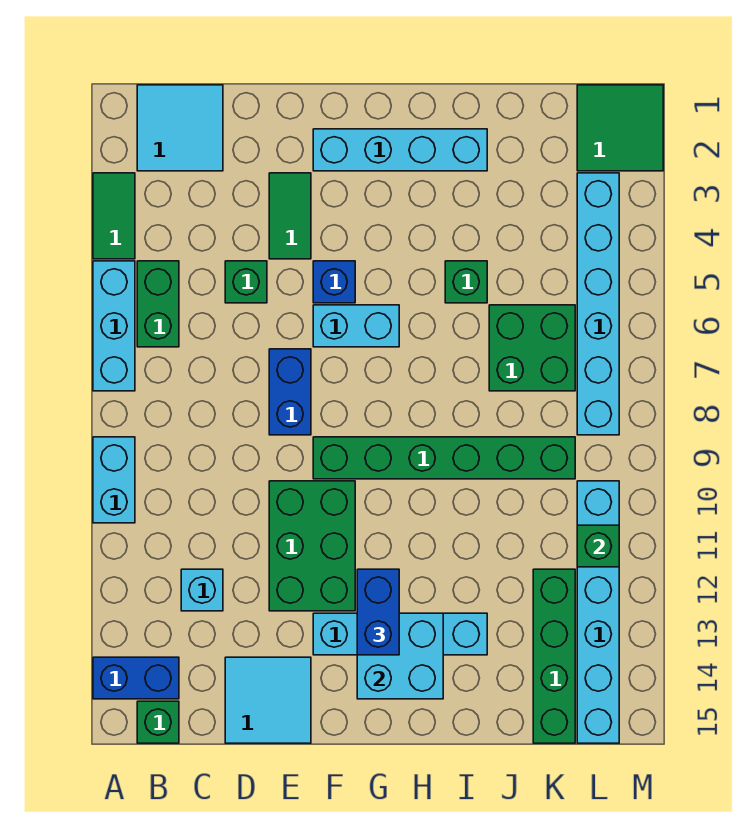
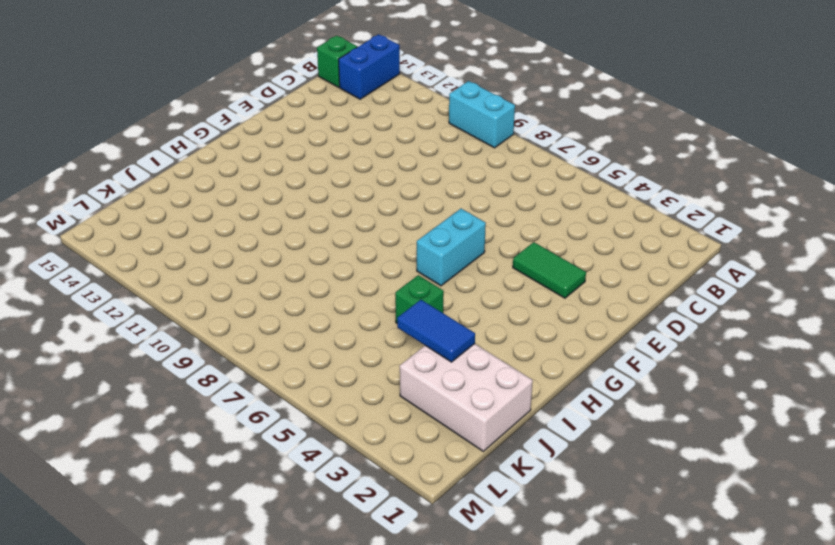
white brick J1:K3 level 1 -> none
blue tile J3:J4 level 2 -> none
none -> green tile A3:A4 level 1
none -> cyan brick A5:A7 level 1
none -> cyan tile B1:C2 level 1

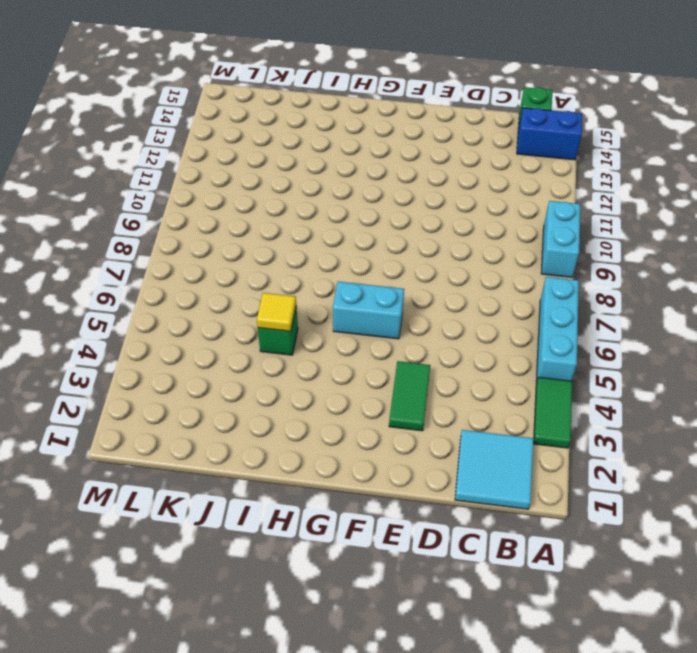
yellow tile I5 level 2 -> none
none -> green brick B5:B6 level 1
none -> cyan brick C12 level 1
none -> green brick D5 level 1

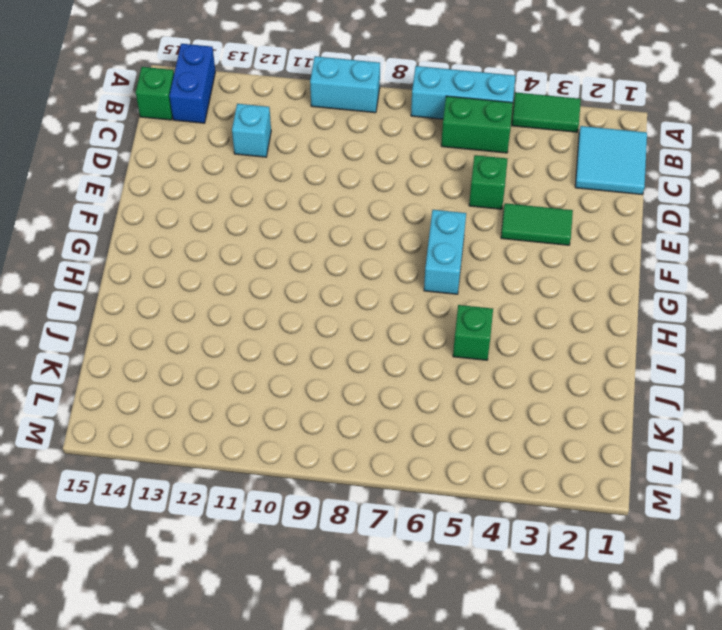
none -> cyan tile D14:E15 level 1
none -> blue brick E7:E8 level 1
none -> green brick E10:F12 level 1

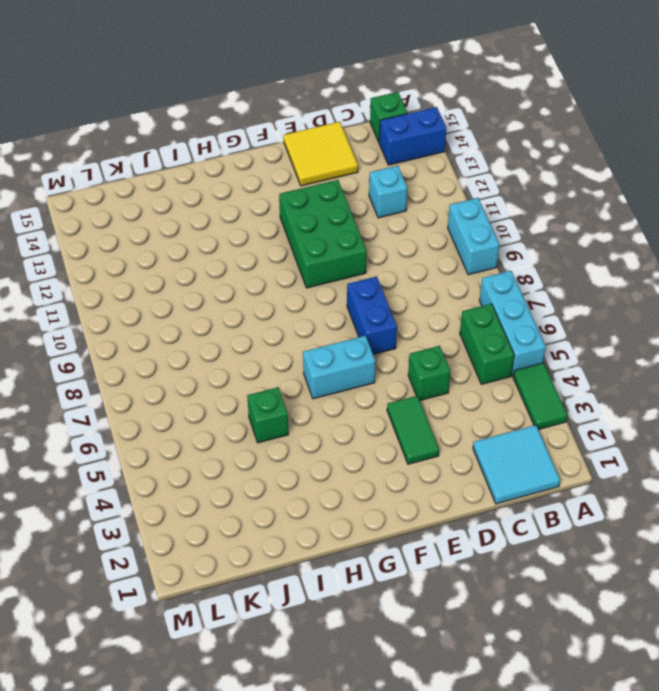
yellow tile D14:E15 level 1 -> cyan tile D14:E15 level 1
none -> cyan brick F2:I2 level 1
none -> blue brick F5 level 1
none -> green brick F9:K9 level 1

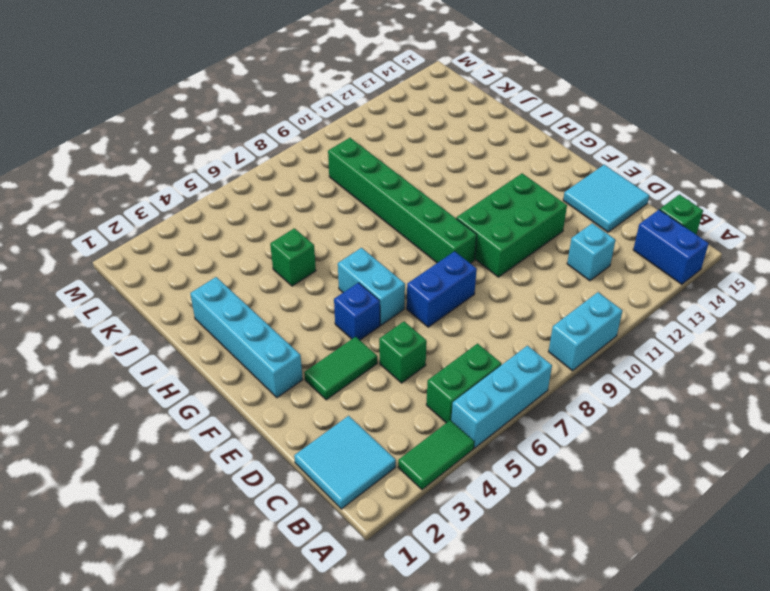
none -> cyan brick F13:I13 level 1
none -> green brick J6:K7 level 1
none -> green brick K12:K15 level 1

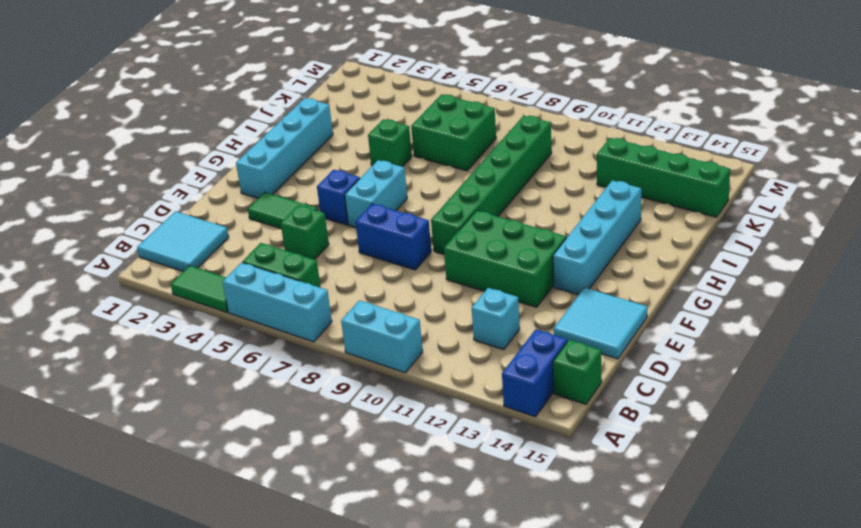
none -> green tile L1:M2 level 1
none -> cyan brick L3:L8 level 1
none -> cyan brick L10:L15 level 1

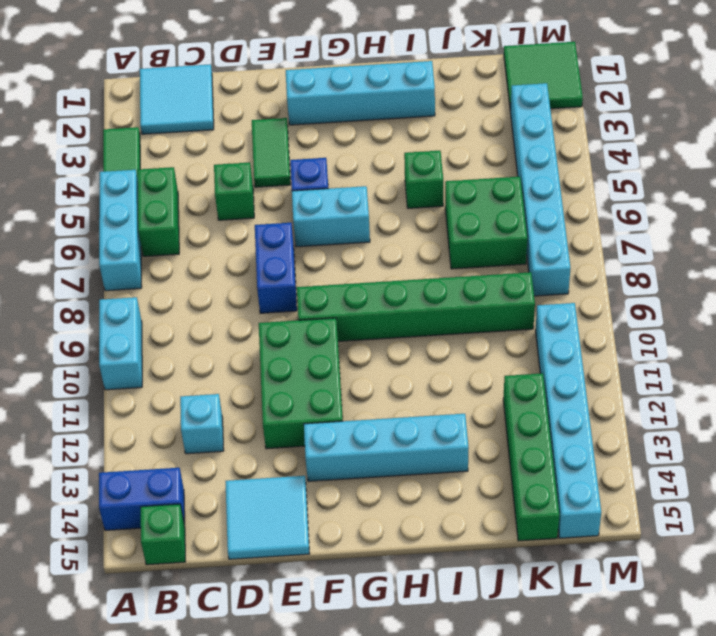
none -> cyan brick G13:H14 level 2
none -> green brick L11 level 2
none -> blue brick G12:G13 level 3

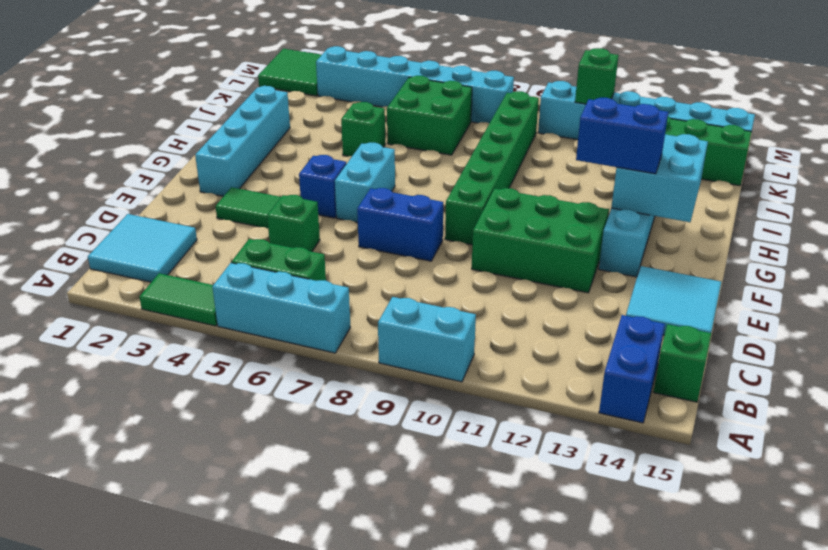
none -> cyan brick C12 level 1

